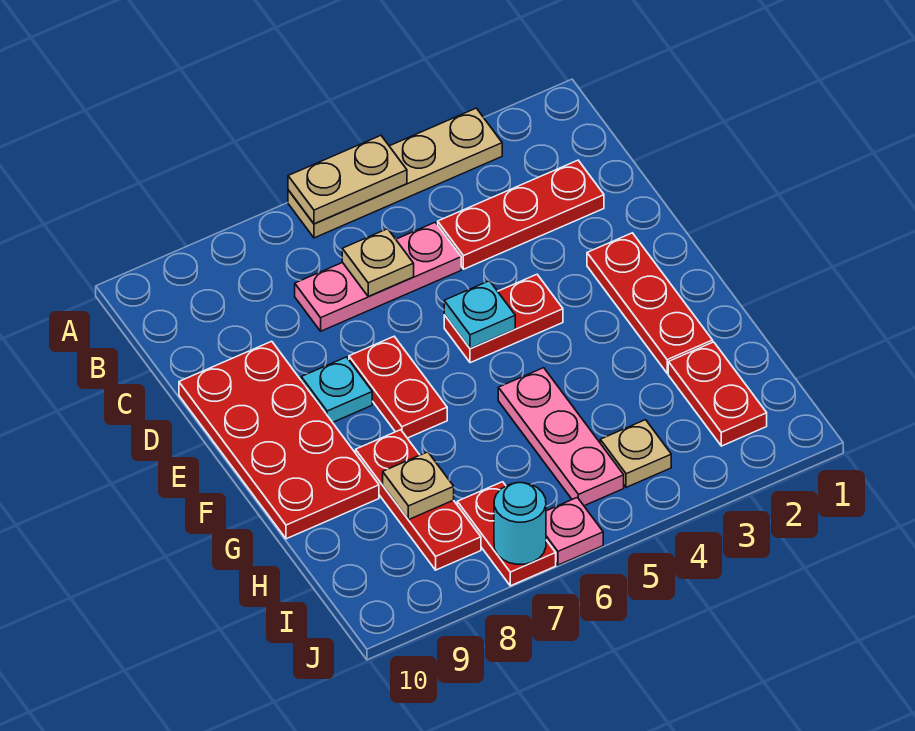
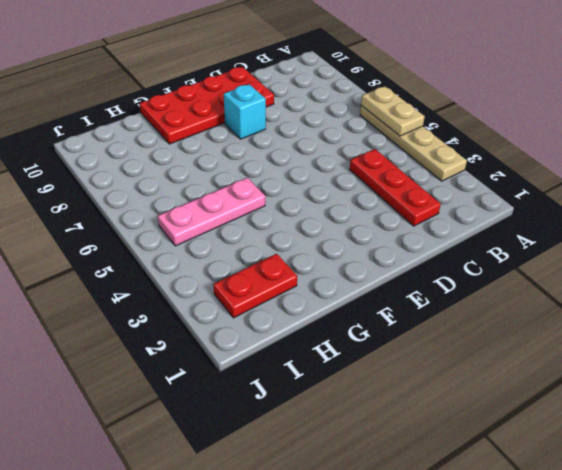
cyan brick E8 level 1 -> cyan plate E8 level 1
none -> pink plate C5:C7 level 1
none -> red plate E2:G2 level 1
none -> red plate E4:E5 level 1

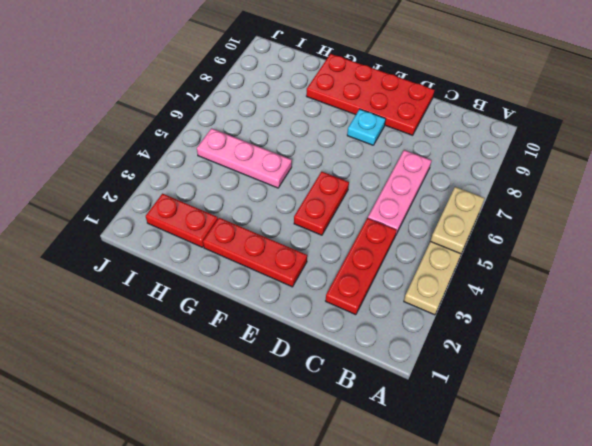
none -> red plate E7:F7 level 1
none -> red plate G8:I8 level 1
none -> tan plate I4 level 1

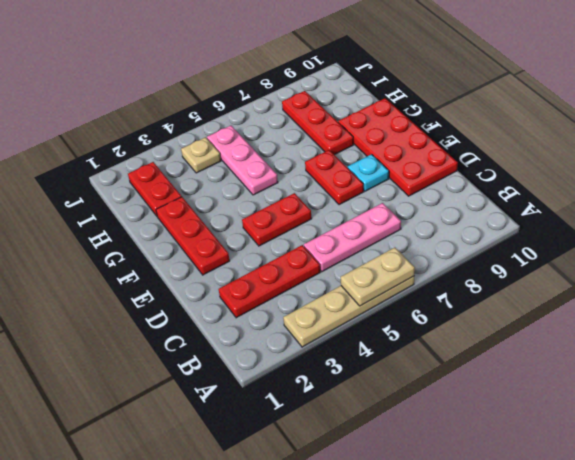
none -> red plate I7:J7 level 1
none -> pink plate J6 level 1
none -> tan plate C6 level 2

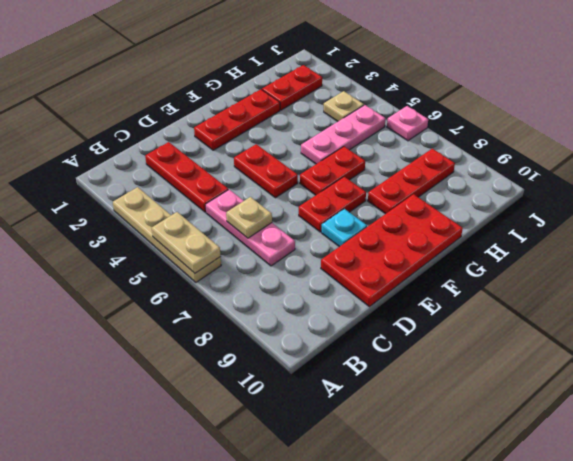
red plate F6:G6 level 1 -> red plate I7:J7 level 1
none -> cyan plate E5 level 2
none -> tan plate H8 level 2
none -> cyan round brick J7 level 2

